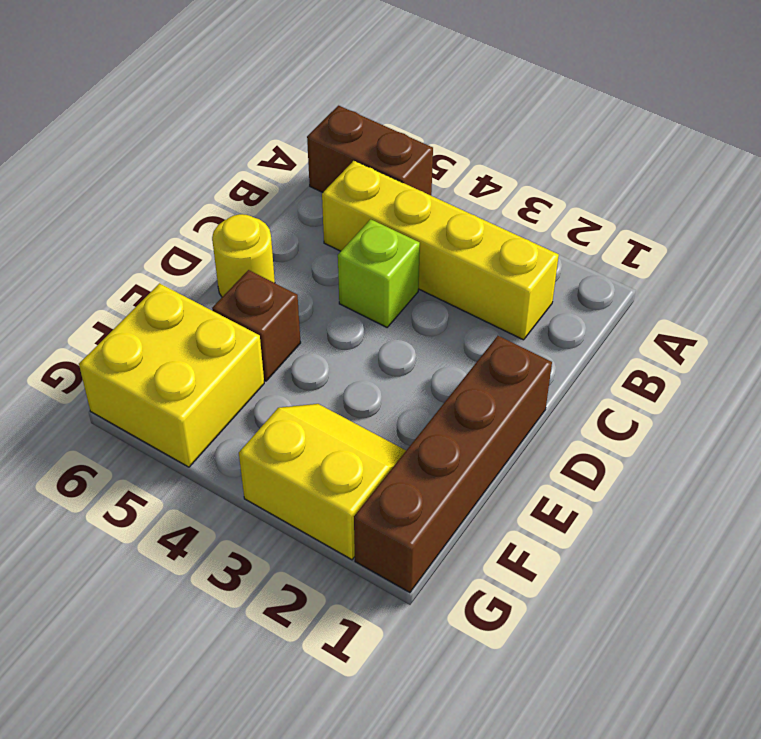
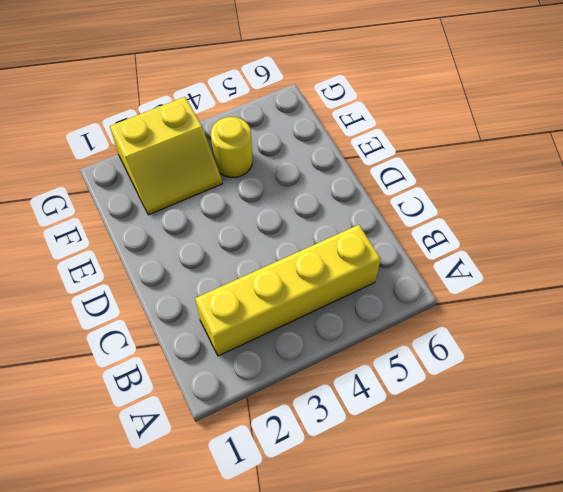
yellow round brick F4 level 1 -> yellow round brick D6 level 1
none -> brown brick A5:A6 level 1
none -> lime brick C4 level 1

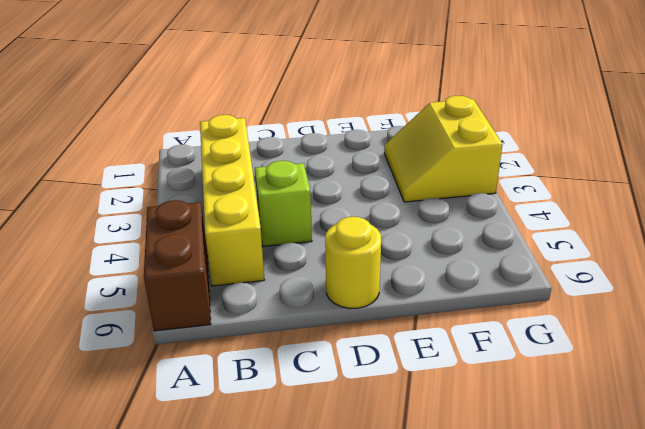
none -> brown brick D1:G1 level 1
none -> brown brick E5 level 1

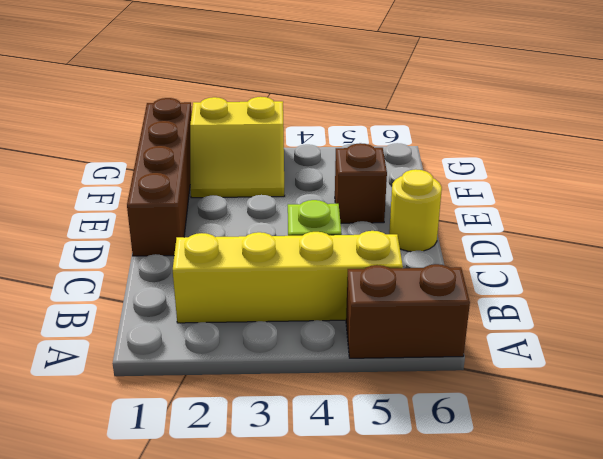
none -> yellow brick F5:G6 level 1

